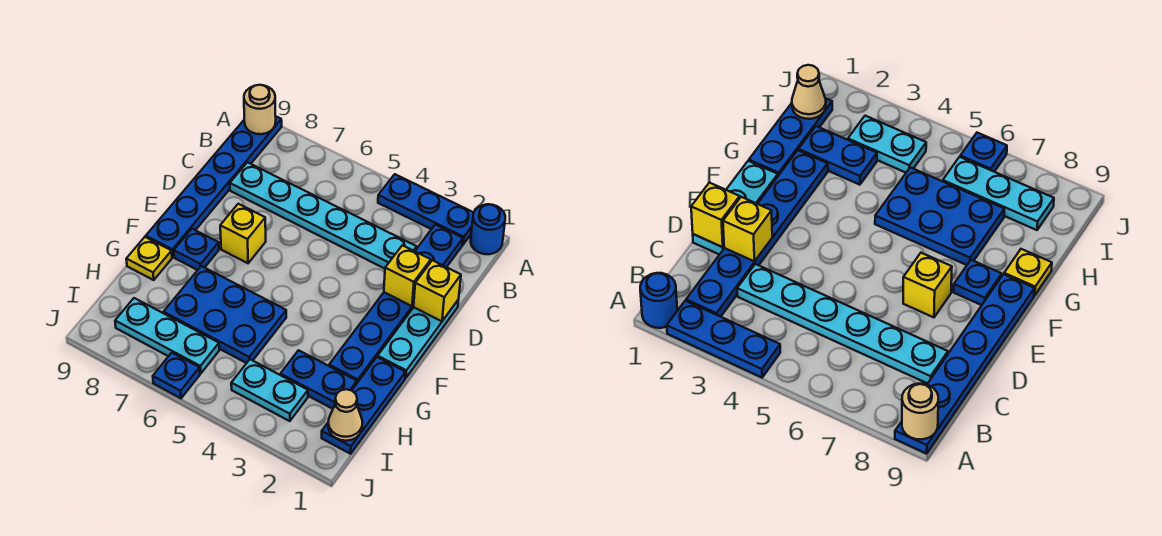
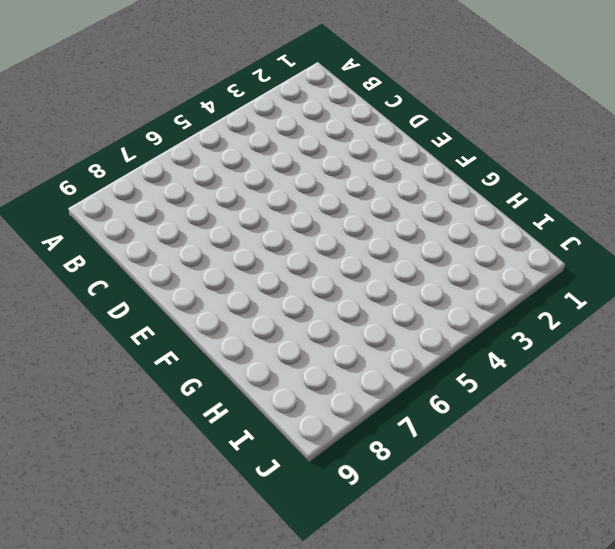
none -> blue round brick A1 level 1
none -> blue plate A2:A4 level 1
none -> blue plate A9:F9 level 1

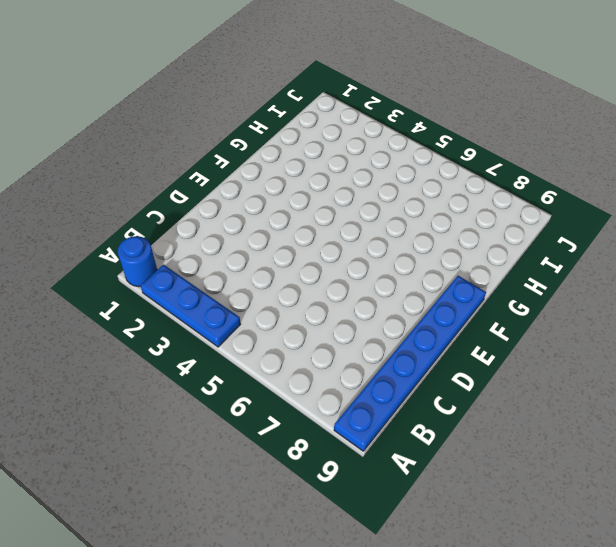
none -> blue plate B2:G2 level 1
none -> cyan plate C3:C8 level 1
none -> cyan plate D1:F1 level 1

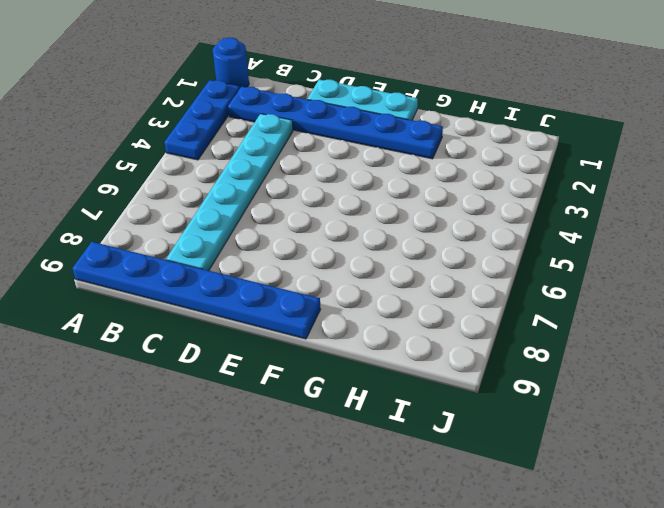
none -> yellow brick E7 level 1
none -> blue plate F8 level 1
none -> blue plate G1:I1 level 1

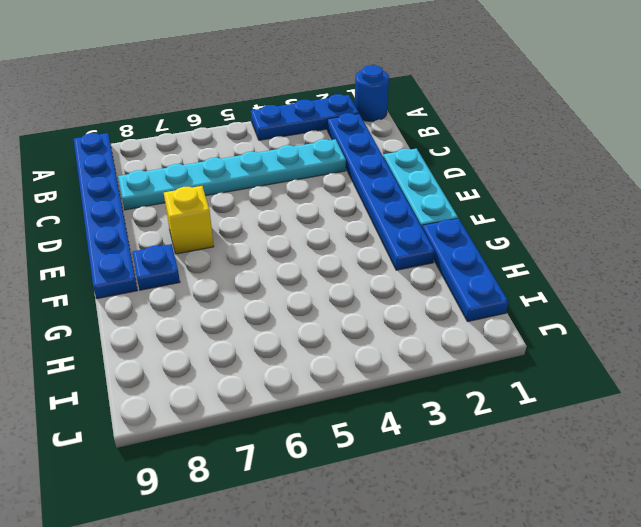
none -> blue plate G5:H7 level 1
none -> yellow plate G9 level 1
none -> blue plate H2:H3 level 1

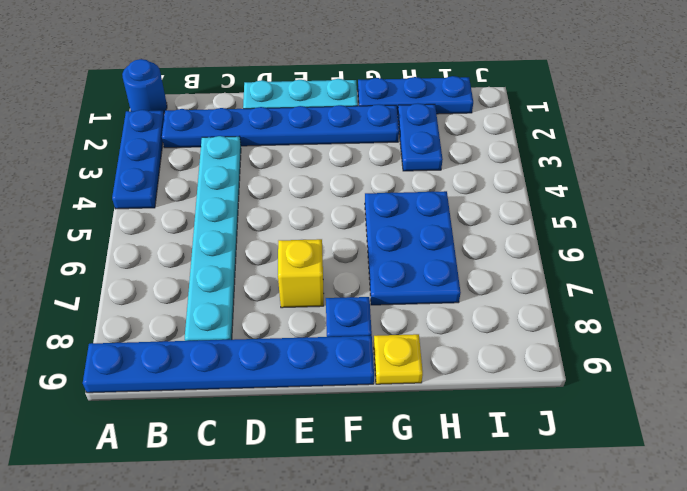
none -> cyan plate I3:I4 level 1
none -> cyan plate I6:I8 level 1
none -> blue plate J6 level 1

